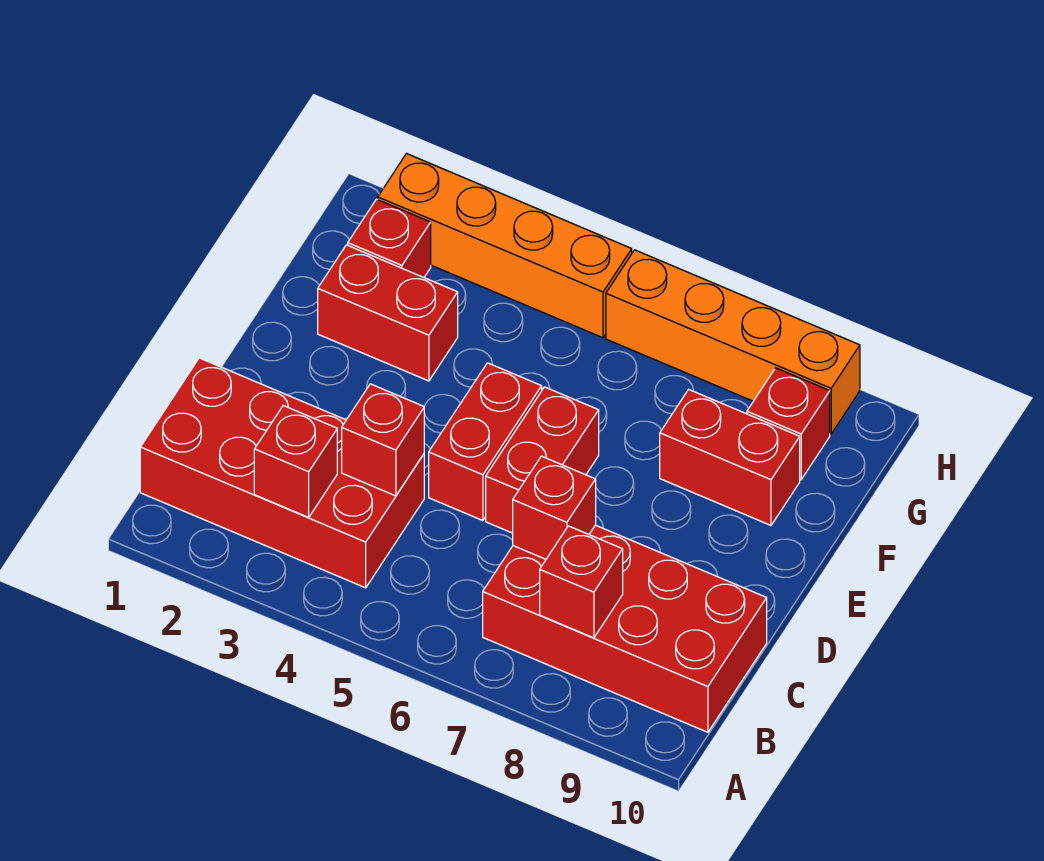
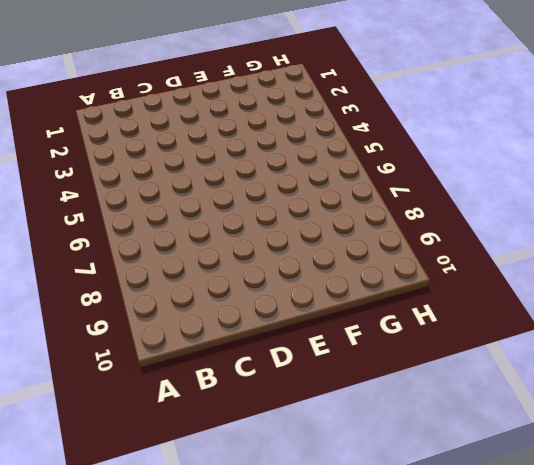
none -> red brick B1:C4 level 1
none -> red brick B7:C10 level 1
none -> red brick D5:E5 level 1

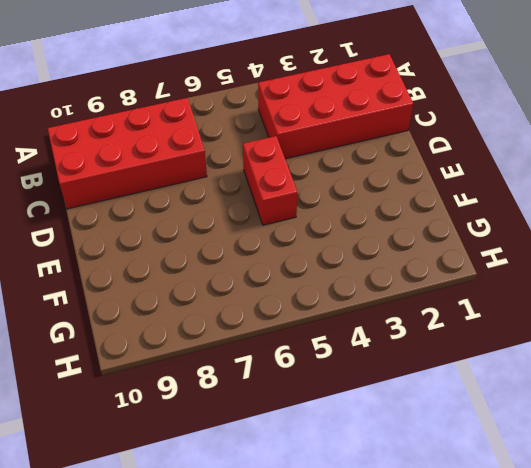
none -> red brick D6:E6 level 1
none -> red brick F2:F3 level 1
none -> red brick F8:F9 level 1

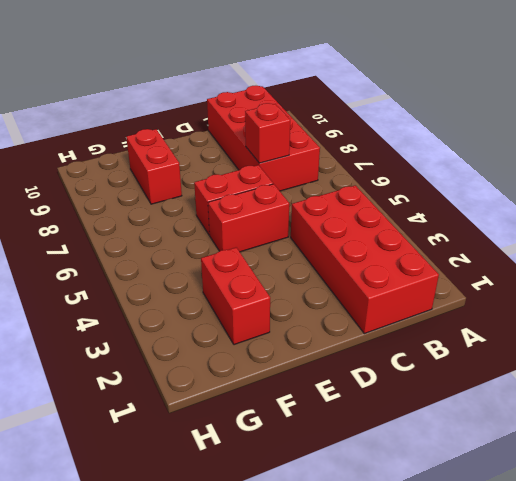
none -> red brick G2 level 1
none -> red brick G9 level 1
none -> orange brick H2:H5 level 1

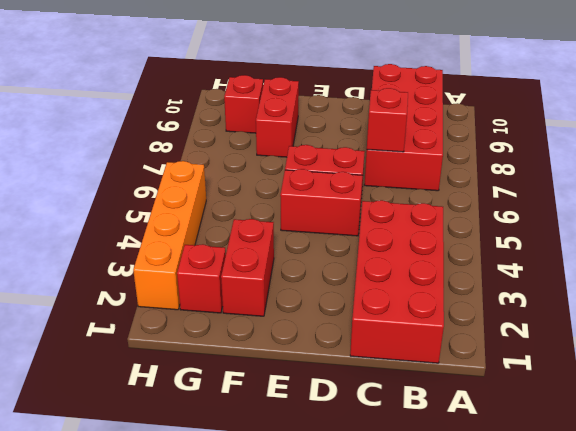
none -> orange brick H6:H9 level 1
none -> red brick B3 level 2
none -> red brick B8 level 2

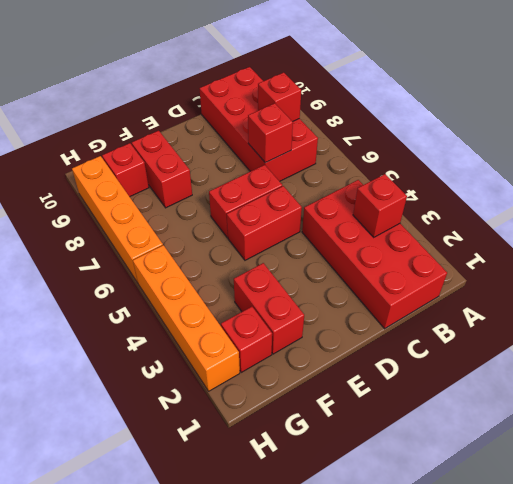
none -> red brick C4 level 2

